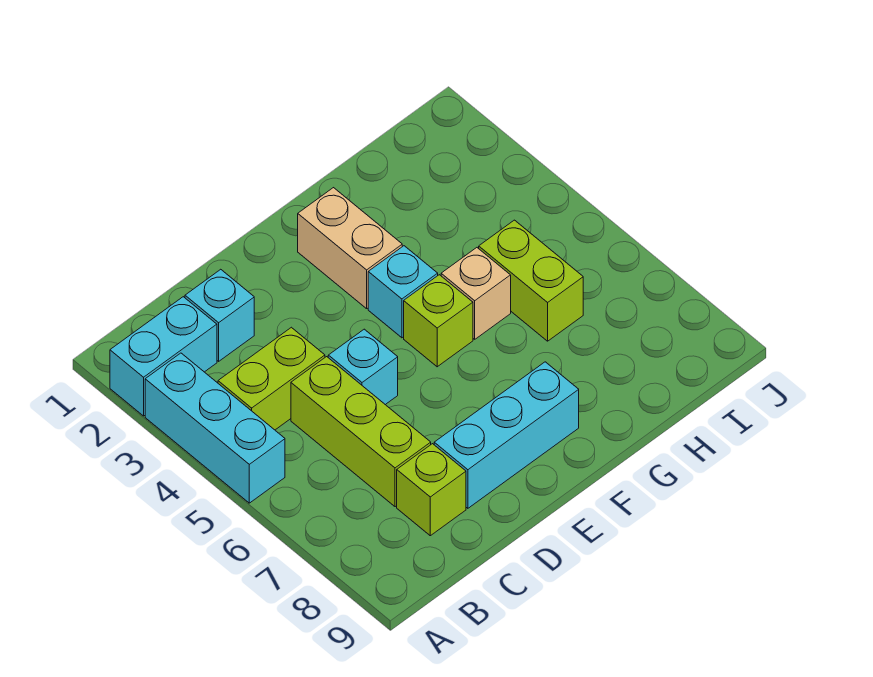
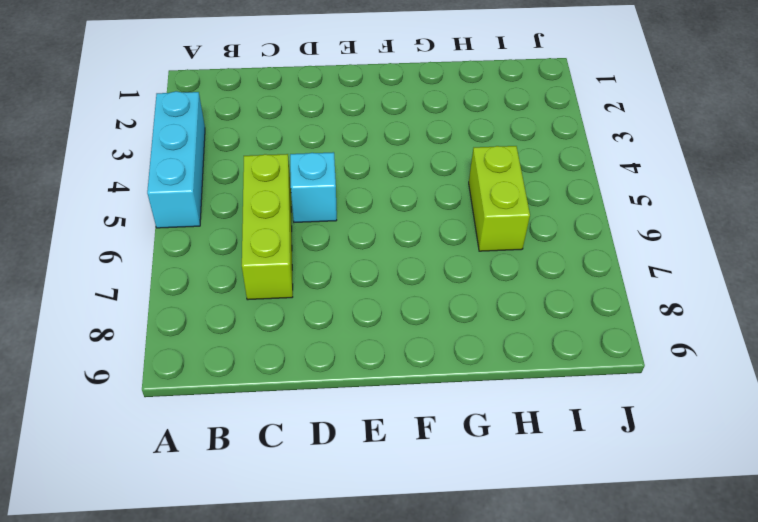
none -> cyan brick A2:B2 level 1
none -> lime brick B4:C4 level 1
none -> cyan brick C2 level 1

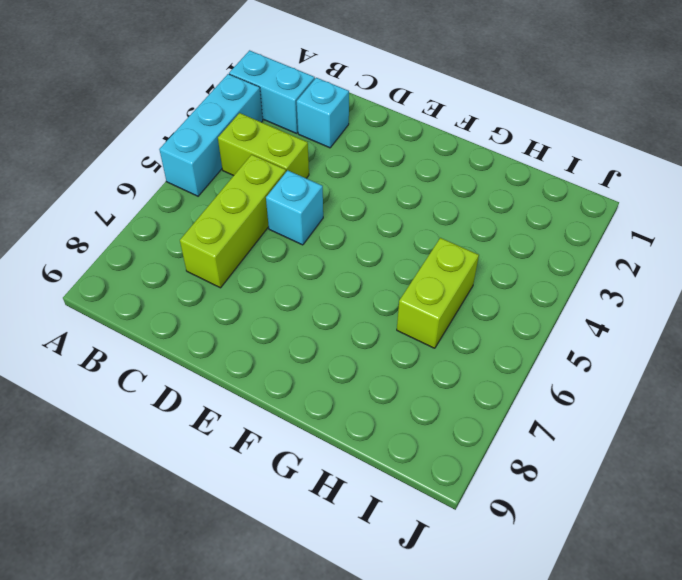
none -> lime brick C8 level 1
none -> cyan brick D8:F8 level 1
none -> tan brick F2:F3 level 1

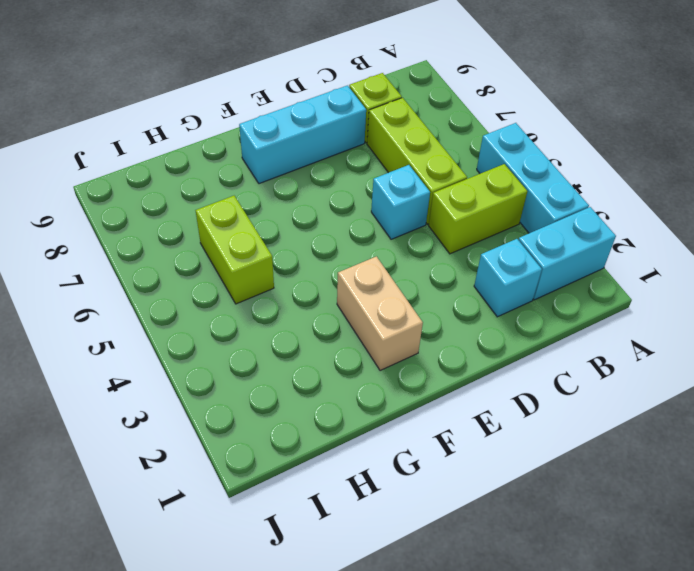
none -> cyan brick F4 level 1
none -> lime brick F5 level 1
none -> tan brick G5 level 1

